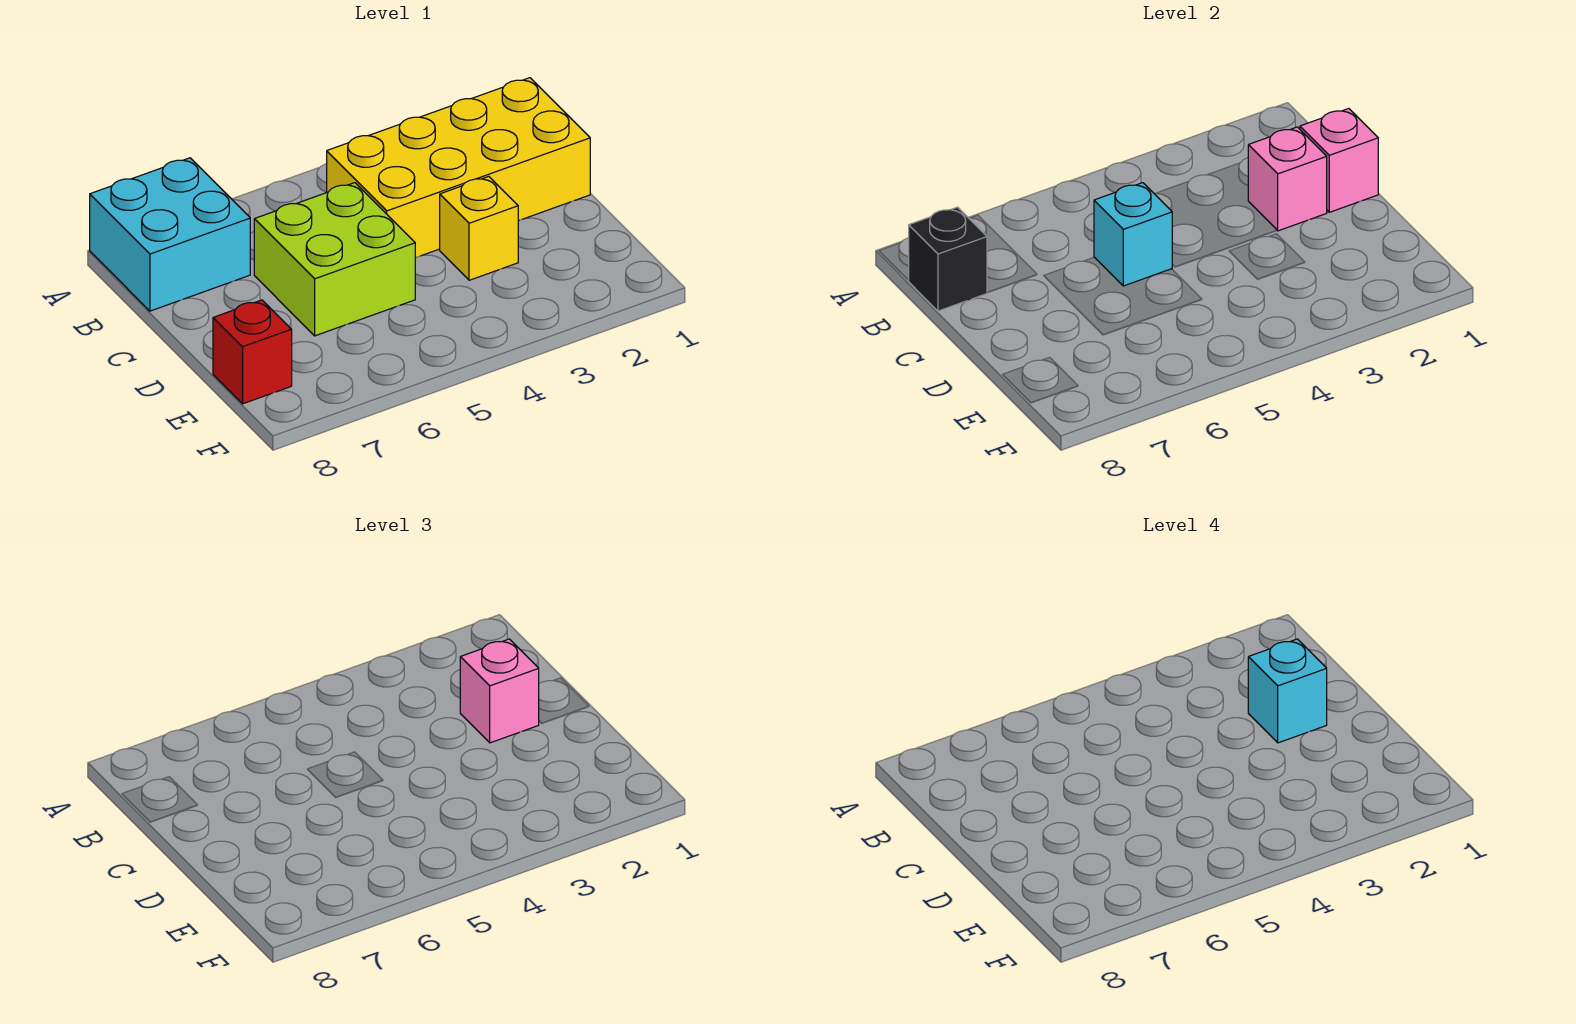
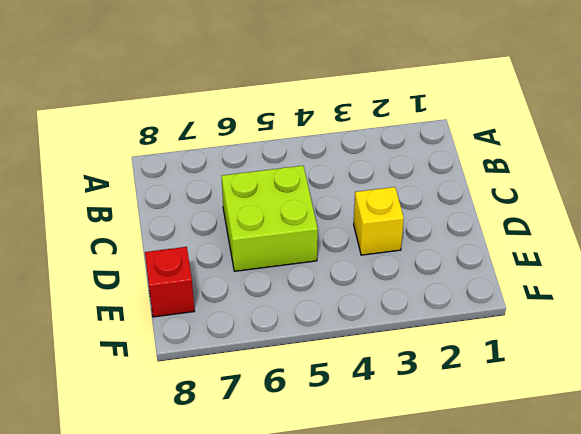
none -> cyan brick A7:B8 level 1
none -> yellow brick B1:C4 level 1

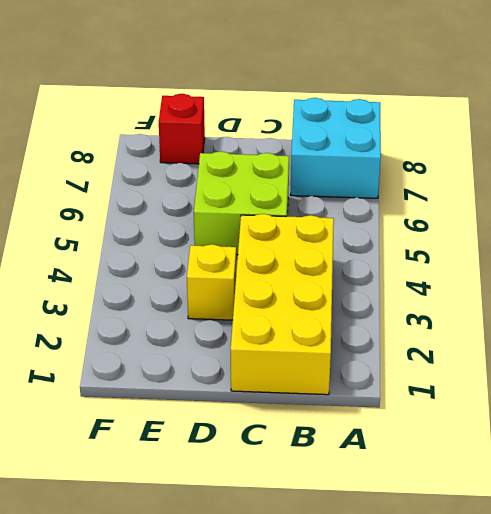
none -> black brick B8 level 2
none -> pink brick C1 level 2

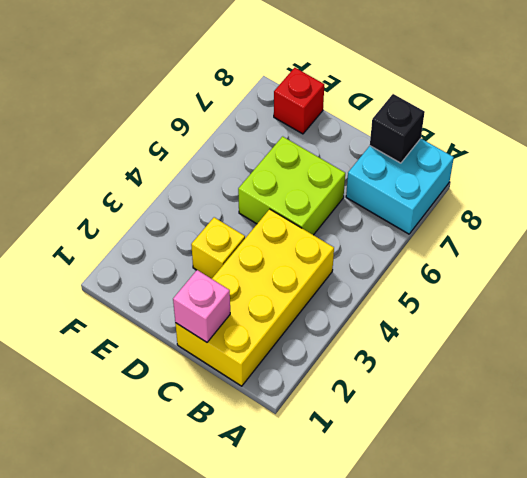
none -> pink brick C2 level 2
none -> cyan brick C5 level 2

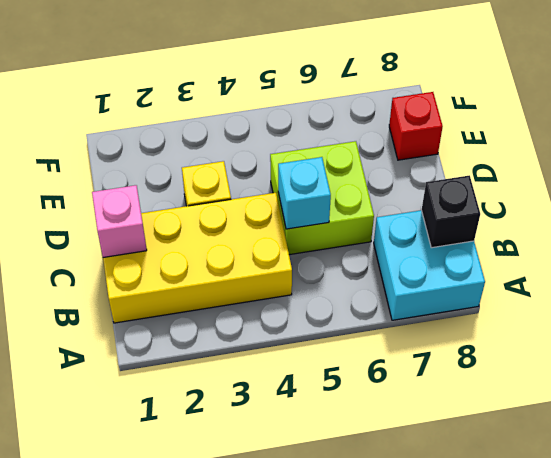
none -> pink brick C2 level 2
none -> pink brick C2 level 3

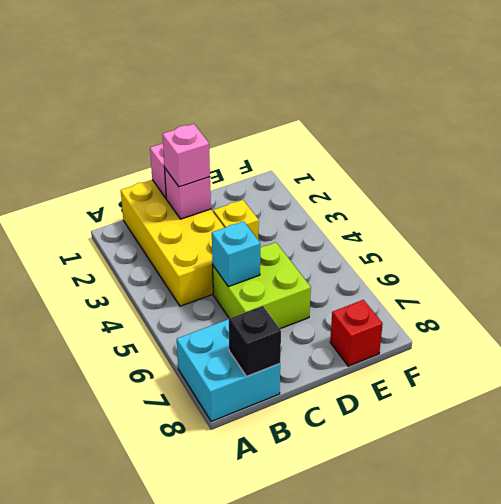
none -> cyan brick C2 level 4

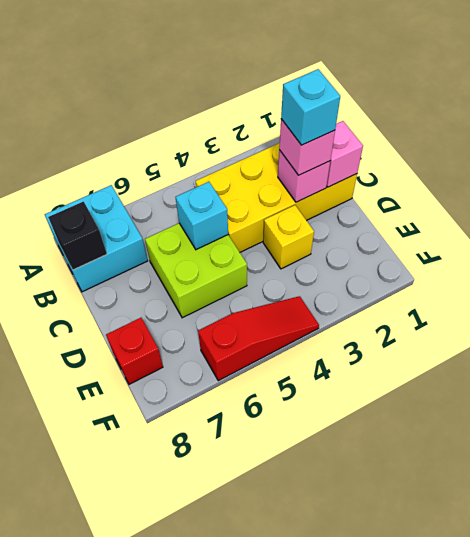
red slope F4:F6 level 1 top 6 -> none

